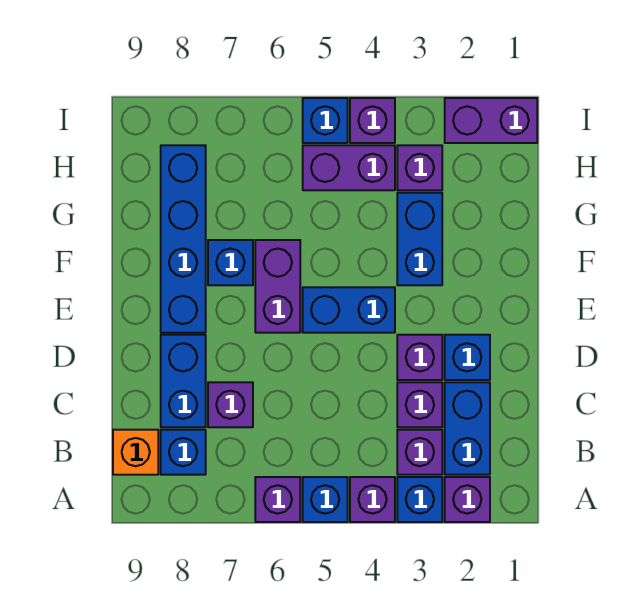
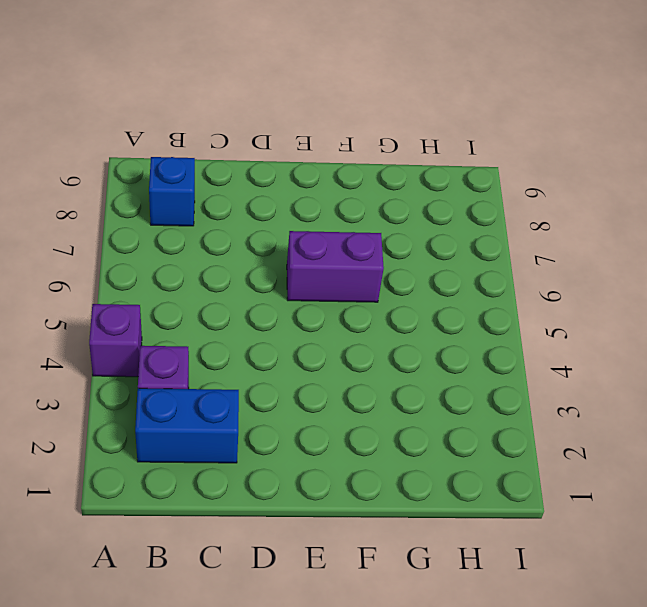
none -> purple brick A2 level 1
none -> blue brick A3 level 1
none -> blue brick A5 level 1

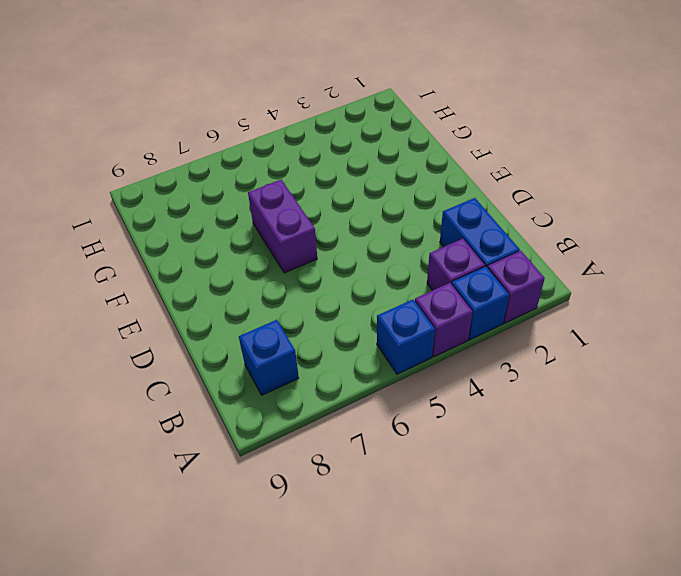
none -> purple brick A6 level 1
none -> orange brick B9 level 1
none -> purple brick C3 level 1

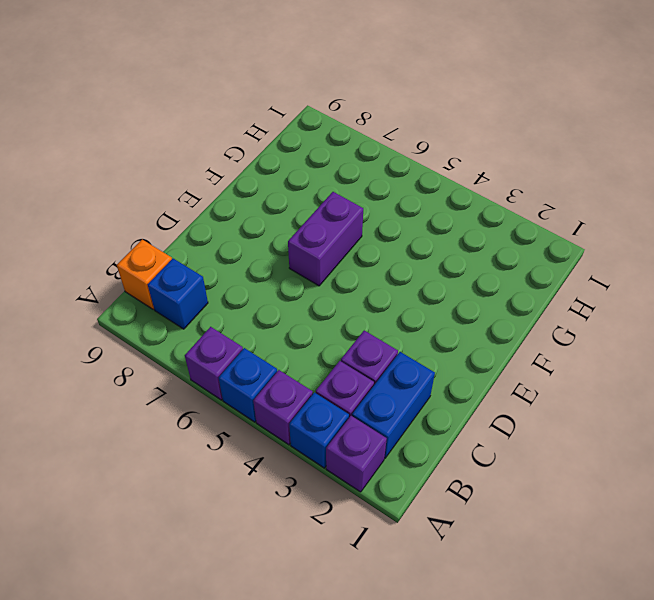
none -> purple brick C7 level 1
none -> blue brick C8:D8 level 1
none -> blue brick D2 level 1

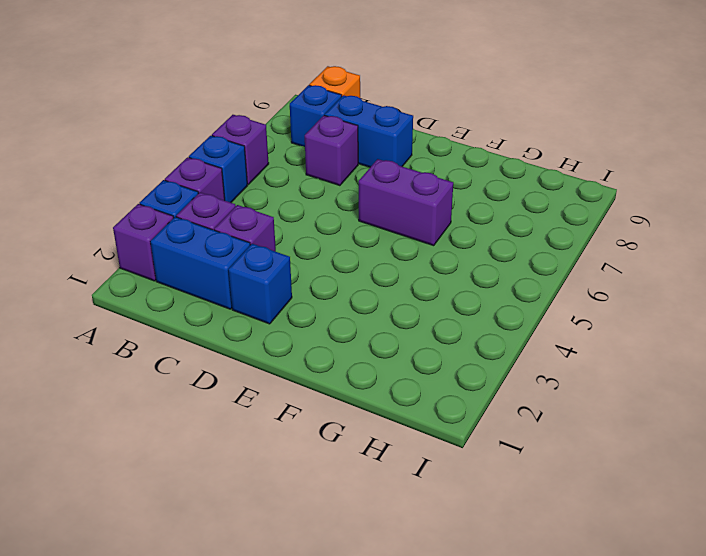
none -> purple brick D3 level 1
none -> blue brick E4:E5 level 1
none -> blue brick E8:H8 level 1

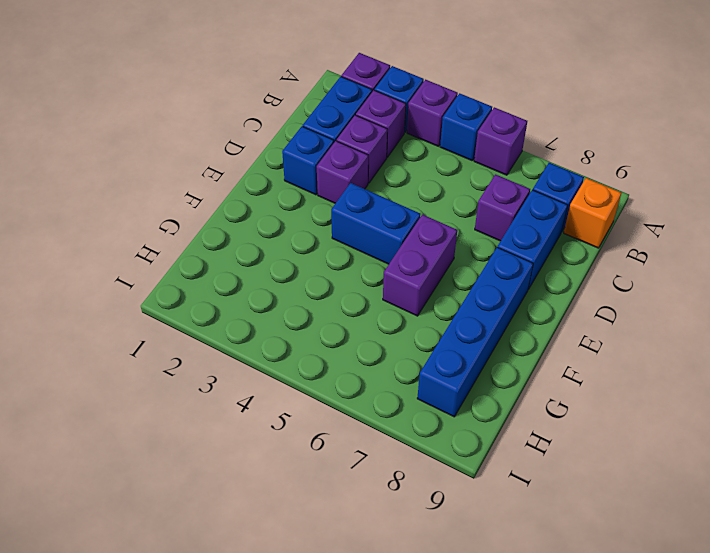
none -> blue brick F3:G3 level 1
none -> blue brick F7 level 1
none -> purple brick H3 level 1

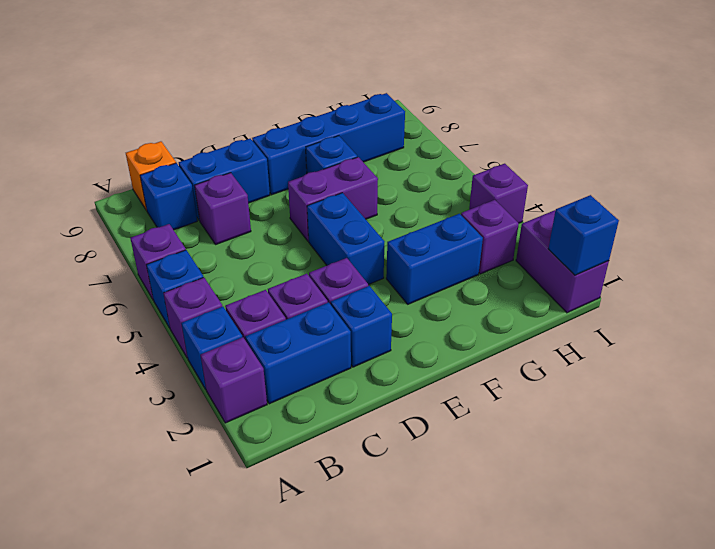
blue brick I1 level 2 -> blue brick I5 level 1
none -> purple brick H4:H5 level 1

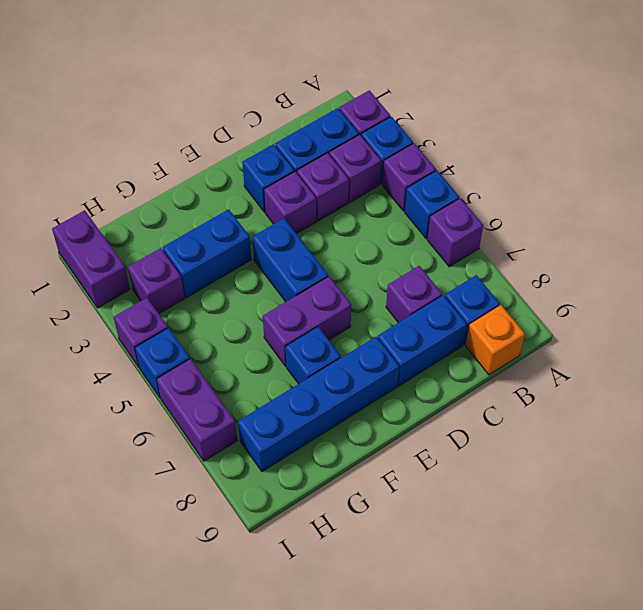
purple brick I6:I7 level 1 -> purple brick H4:H5 level 1

